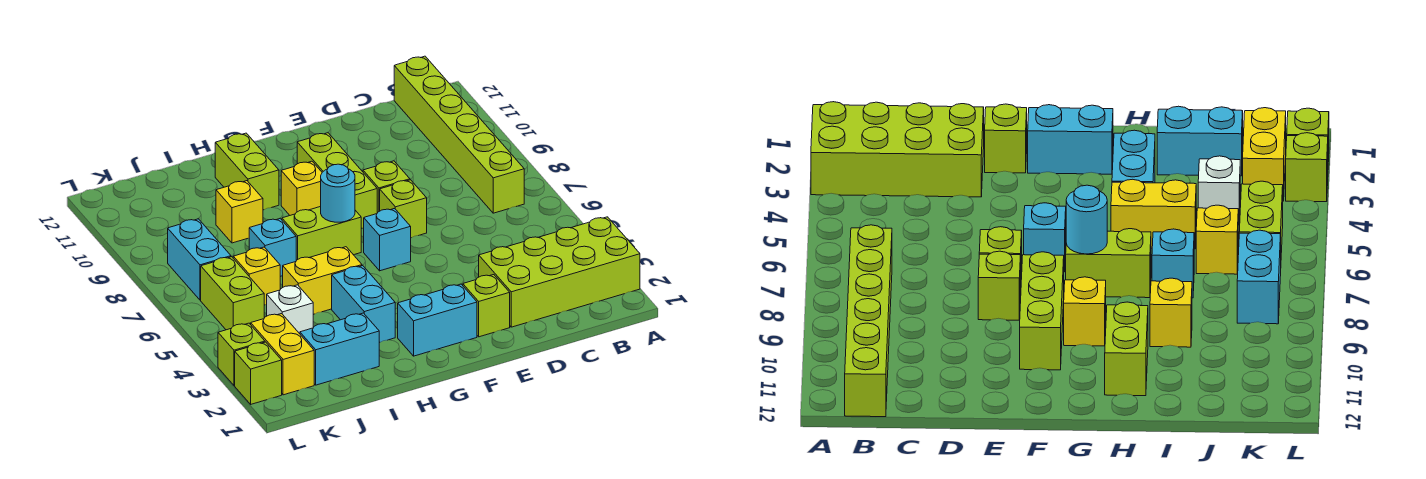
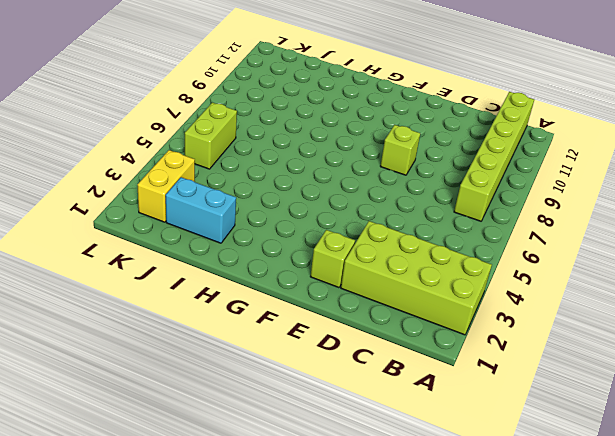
none -> lime brick E7 level 1
none -> cyan brick F2:G2 level 1
none -> cyan brick F6 level 1

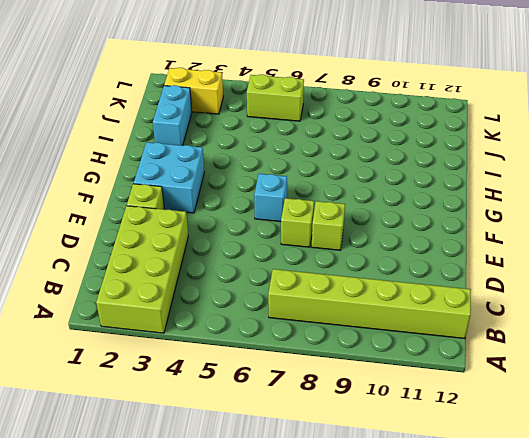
cyan brick F2:G3 level 1 -> cyan brick F2:G2 level 1
none -> lime brick F8:F10 level 1
none -> lime brick G7:H7 level 1
none -> yellow brick G9 level 1

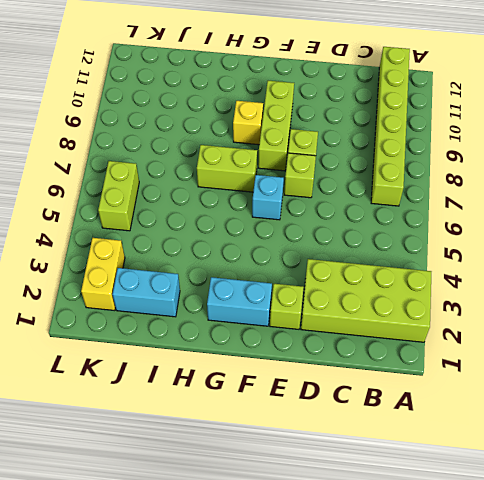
none -> cyan brick H3:H4 level 1
none -> yellow brick H5:I5 level 1
none -> lime brick H10:H11 level 1

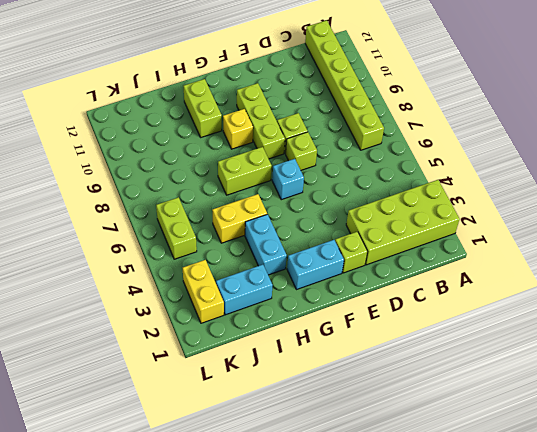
none -> cyan brick I7 level 1
none -> yellow brick I9 level 1
none -> white brick J4 level 1

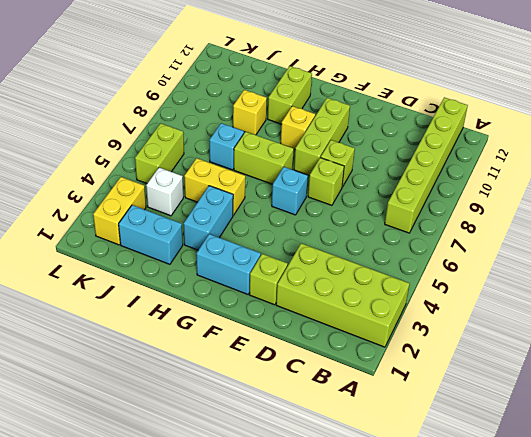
none -> yellow brick J6 level 1
none -> cyan brick K7:K8 level 1
none -> lime brick L2 level 1

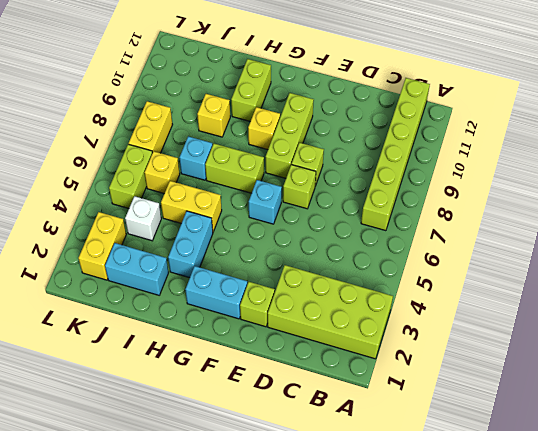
yellow brick K7:K8 level 1 -> cyan brick K7:K8 level 1
none -> lime brick L2 level 1
none -> lime brick L3 level 1
none -> cyan round brick G7 level 2

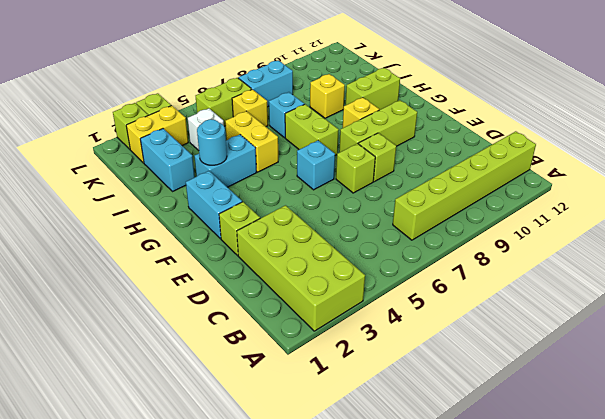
cyan round brick H3 level 2 -> cyan round brick G7 level 2

